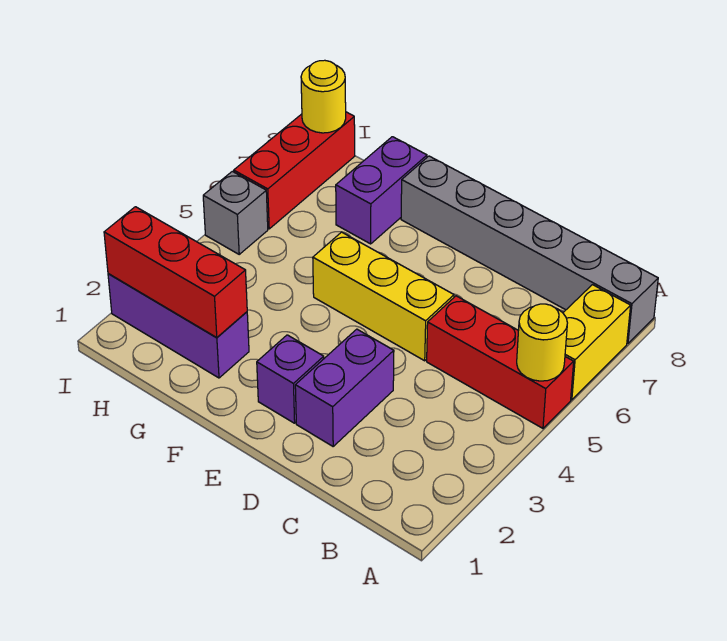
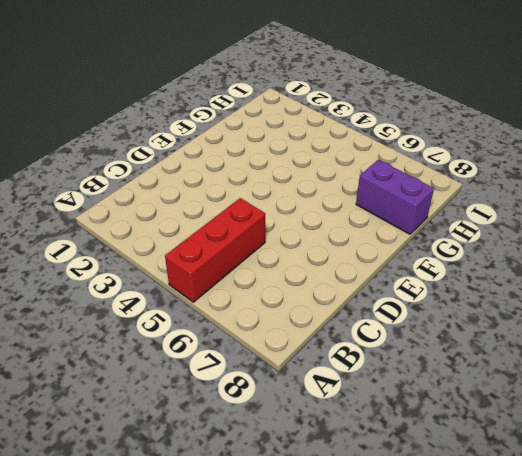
none -> yellow brick A6:A7 level 1
none -> grey brick A8:F8 level 1
none -> purple brick D2:D3 level 1

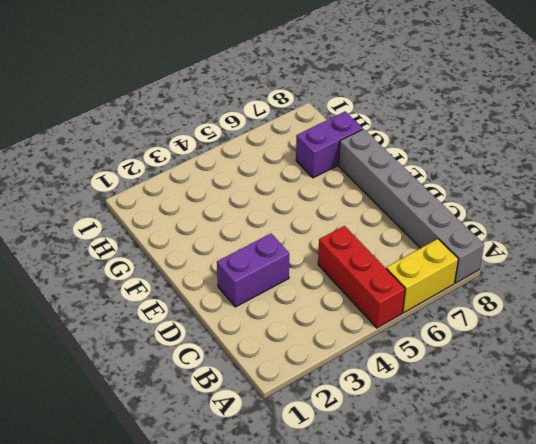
none -> yellow brick D5:F5 level 1
none -> purple brick E2 level 1
none -> purple brick G2:I2 level 1

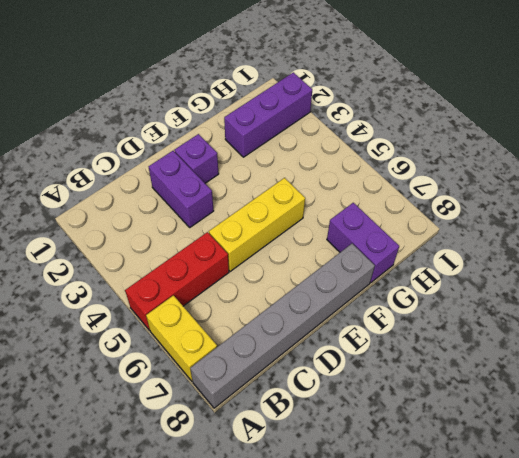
none -> grey brick I5 level 1
none -> red brick I6:I8 level 1
none -> yellow round brick A5 level 2

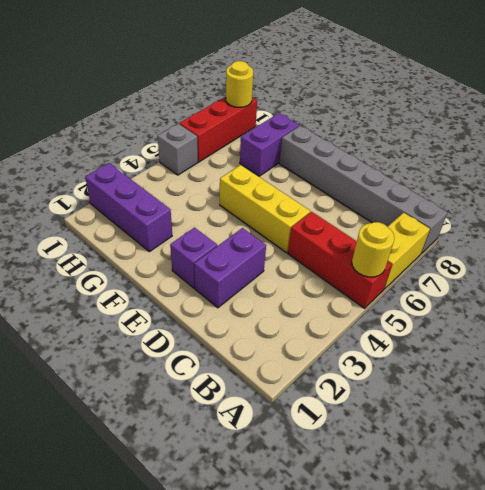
none -> red brick G2:I2 level 2

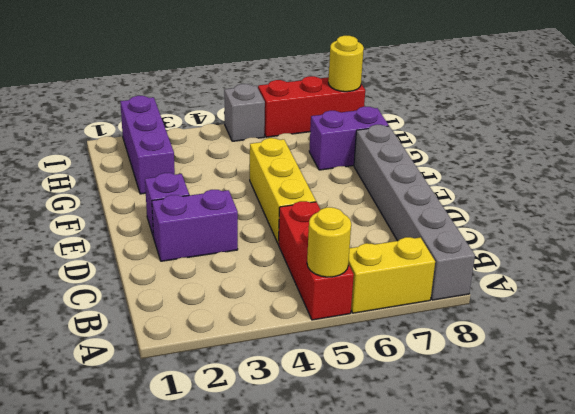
none -> red brick G2:I2 level 2

